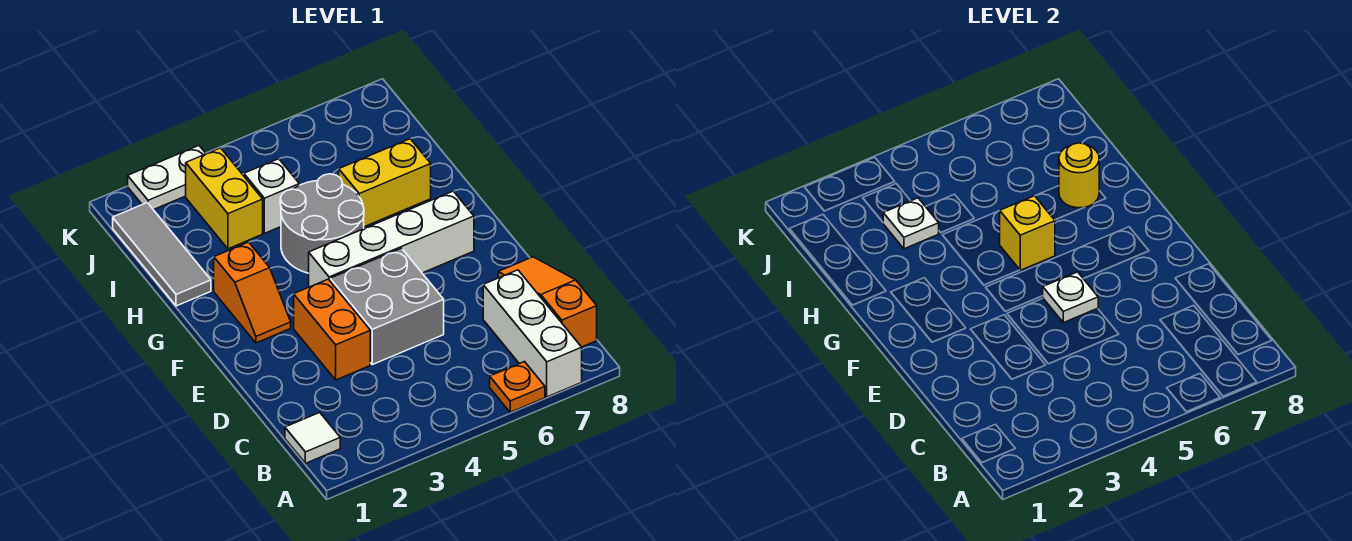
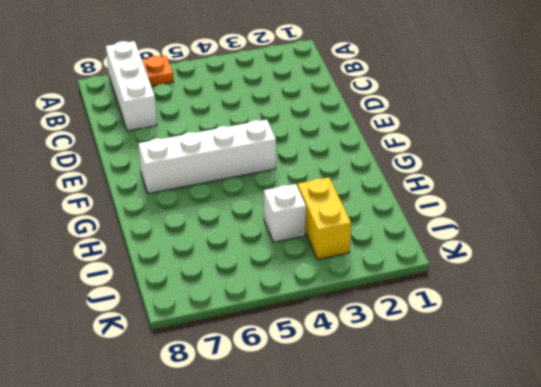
none -> white tile B1 level 1
none -> orange slope B8:D8 level 1 top B
none -> orange brick D3:E3 level 1

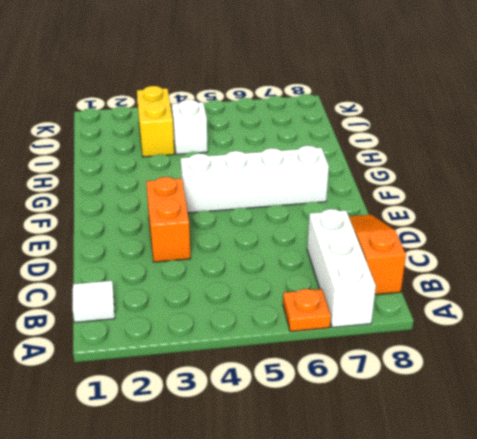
none -> grey brick D4:E5 level 1
none -> orange slope F2:G2 level 1 top G
none -> grey round brick G4:H5 level 1

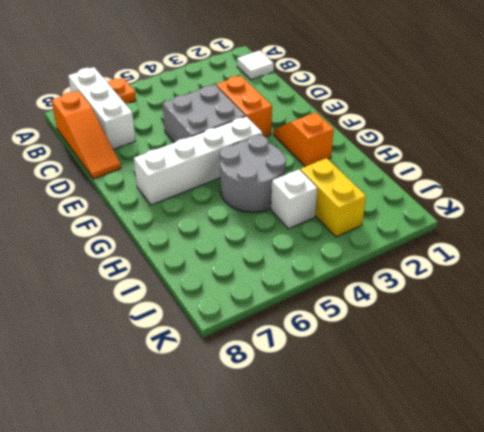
none -> grey tile H1:J1 level 1
none -> yellow brick H6:H7 level 1
none -> white plate K2:K3 level 1

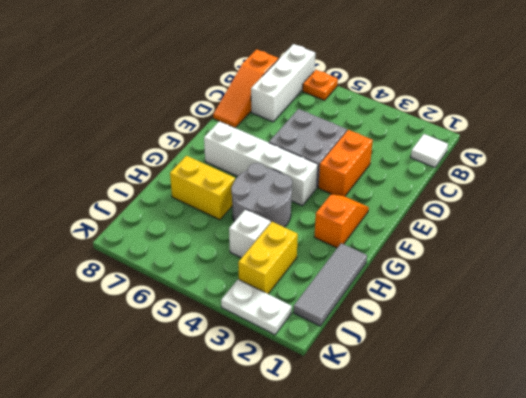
none -> white plate E5 level 2
none -> yellow brick G5 level 2
none -> yellow round brick H7 level 2

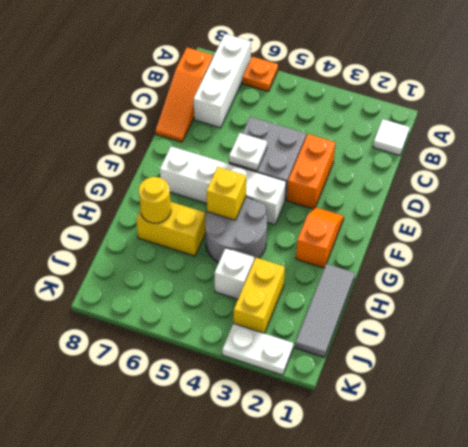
none -> white plate I3 level 2

